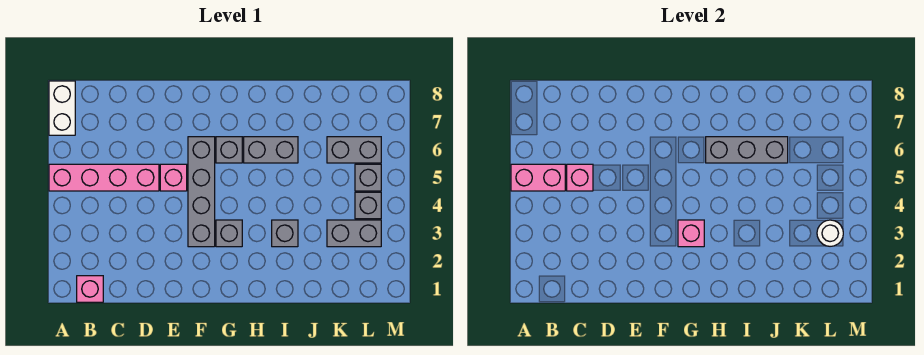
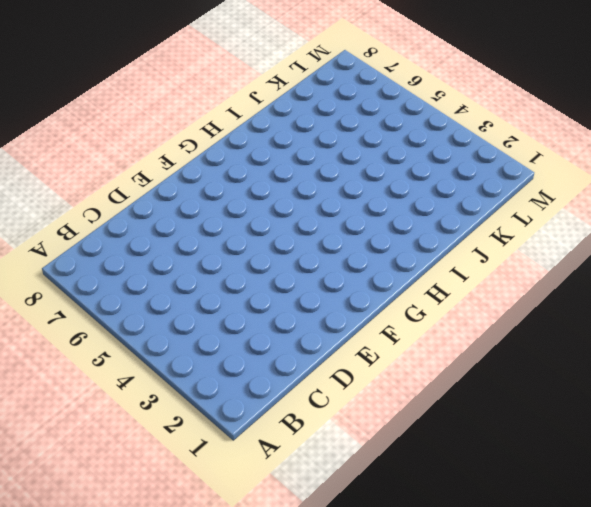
none -> pink brick A5:D5 level 1
none -> white brick A7:A8 level 1
none -> pink brick B1 level 1

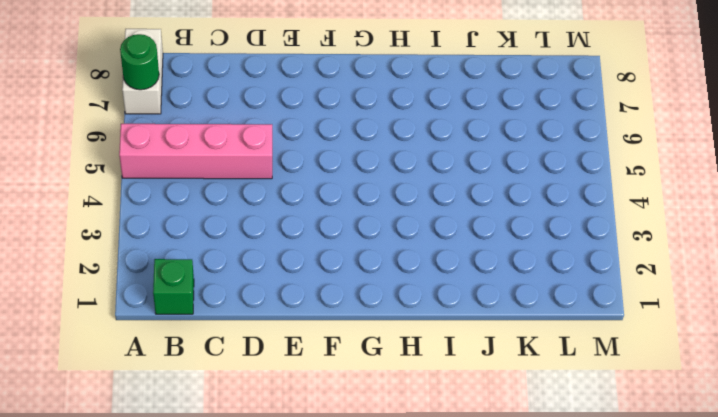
green round brick A7 level 2 -> none
green brick B1 level 1 -> pink brick B1 level 1
none -> pink brick E5 level 1
none -> grey brick F3:F6 level 1
none -> grey brick G3 level 1

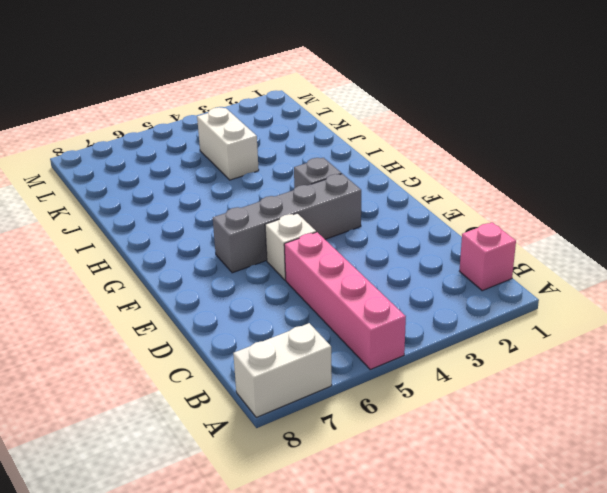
white brick E5 level 1 -> pink brick E5 level 1
white brick J4:K4 level 1 -> none
none -> grey brick G6 level 1
none -> grey brick H6:I6 level 1
none -> grey brick I3 level 1

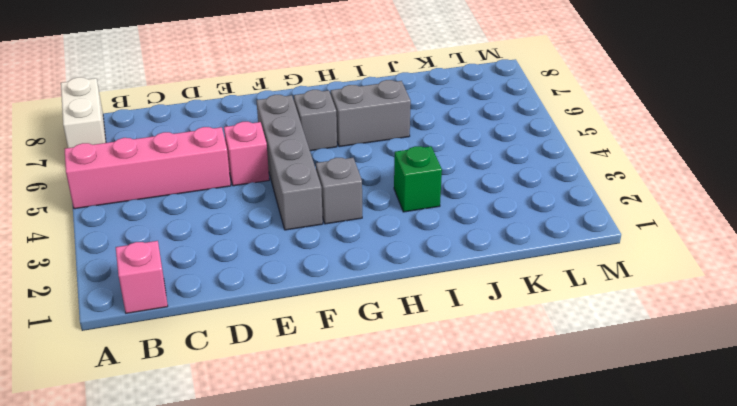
green brick I3 level 1 -> grey brick I3 level 1
none -> grey brick K3:L3 level 1
none -> grey brick K6:L6 level 1
none -> grey brick L4 level 1

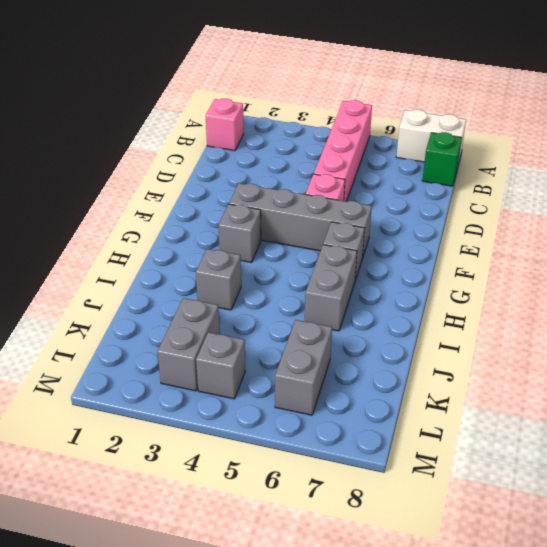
green brick B8 level 1 -> none
none -> grey brick L5 level 1
none -> pink brick A5:B5 level 2
none -> pink brick C5 level 2

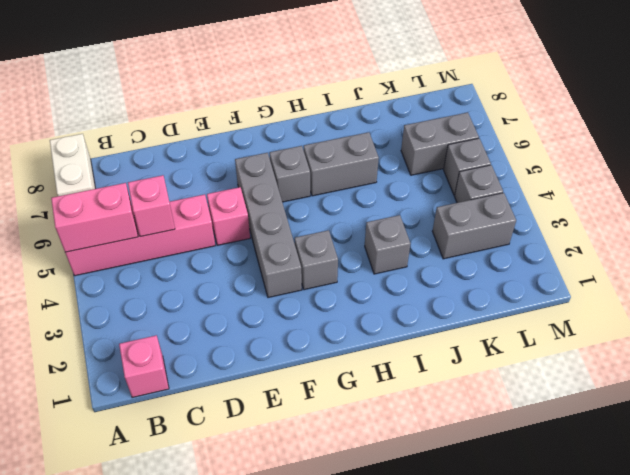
none -> pink brick G3 level 2
none -> grey brick H6:J6 level 2
none -> white round brick L3 level 2

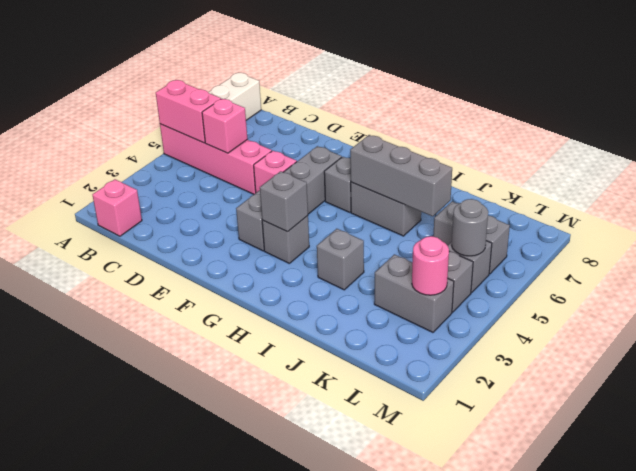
grey brick G3 level 2 -> pink brick G3 level 2
pink round brick L3 level 2 -> white round brick L3 level 2
grey round brick L5 level 2 -> none

